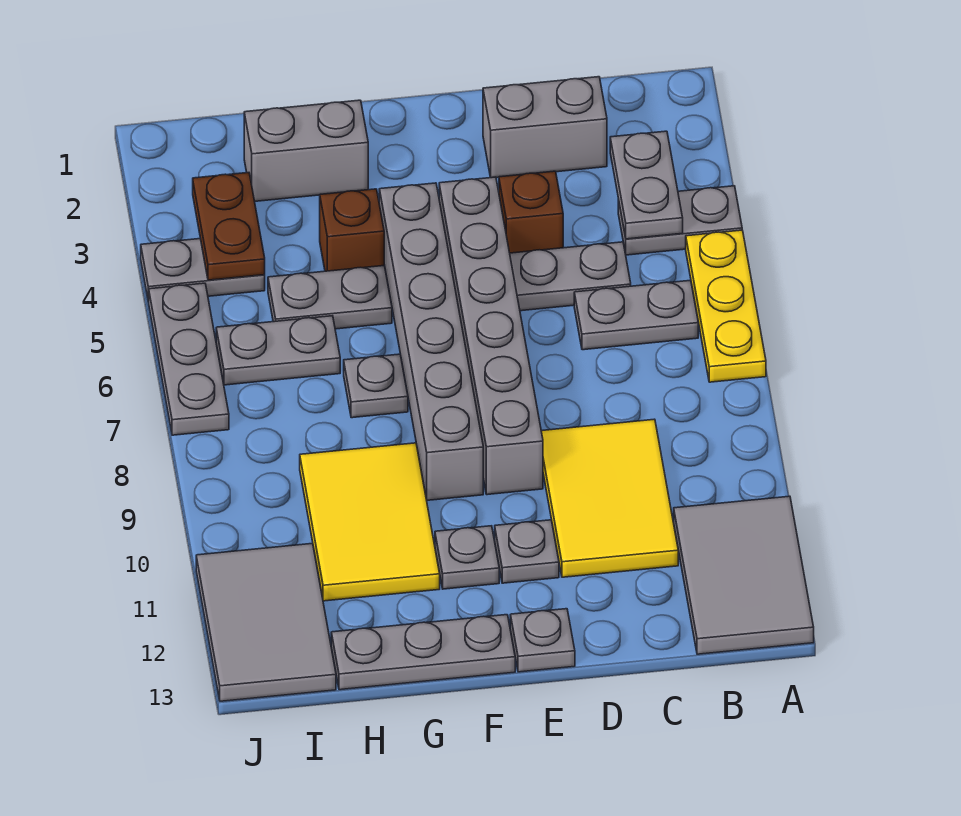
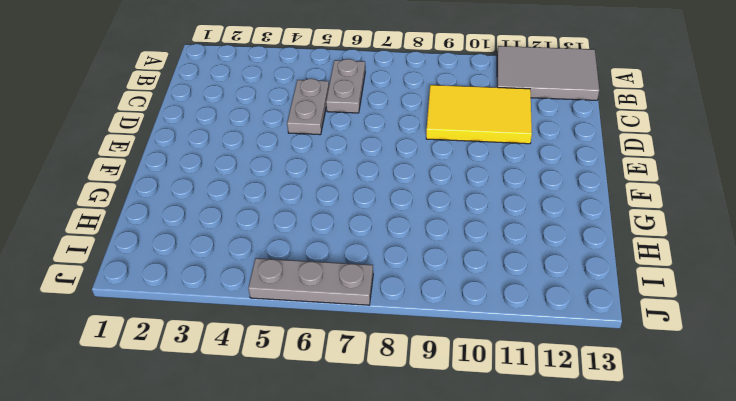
none -> grey plate A4:B4 level 1
none -> yellow plate A5:A7 level 1
none -> grey brick C2:D2 level 1

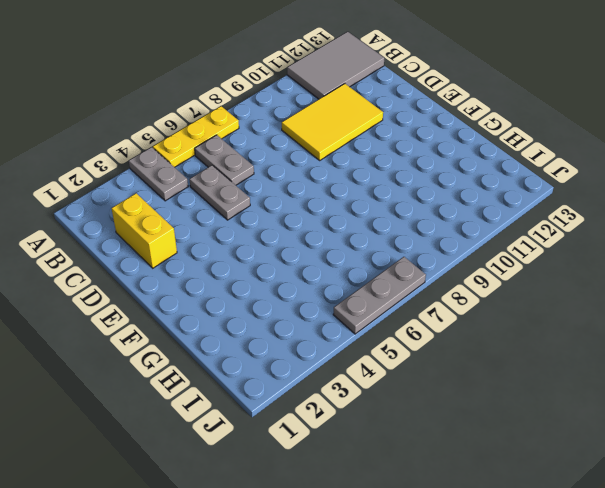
yellow brick C2:D2 level 1 -> grey brick C2:D2 level 1
none -> brown brick D4 level 1
none -> grey brick E4:E9 level 1
none -> grey plate E11 level 1

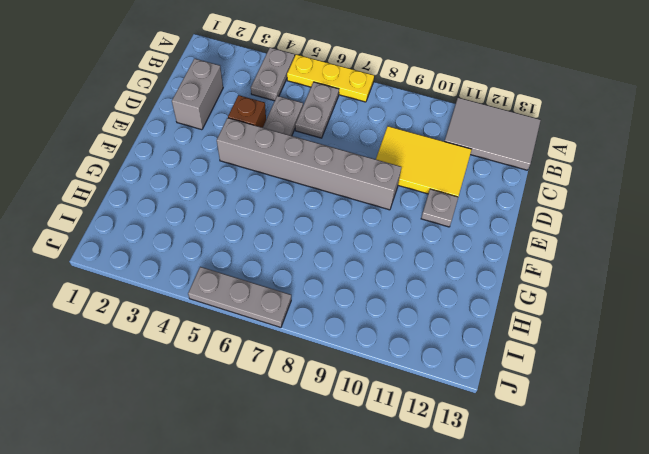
none -> grey plate E13 level 1
none -> grey brick F4:F9 level 1
none -> grey plate F11 level 1

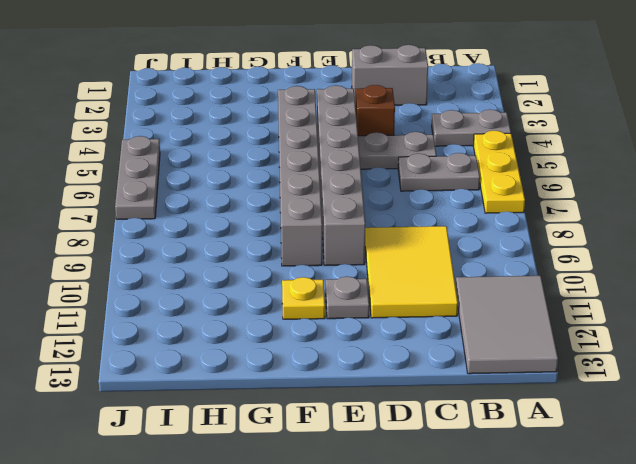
yellow plate F11 level 1 -> grey plate F11 level 1
none -> grey plate E13 level 1
none -> grey plate F13:H13 level 1
none -> grey brick G2:H2 level 1

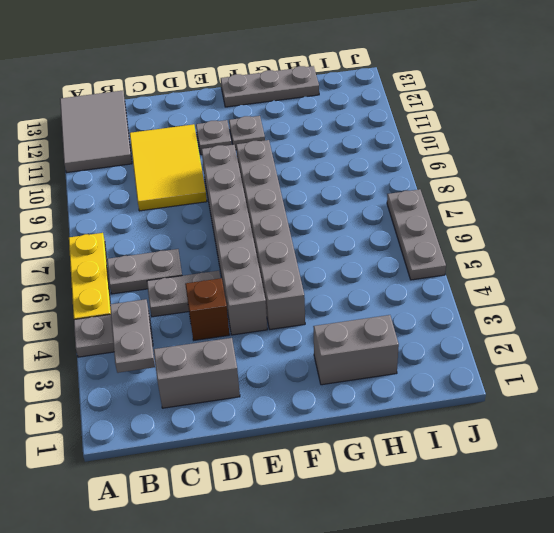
none -> grey plate E13 level 1
none -> brown brick G4 level 1
none -> grey plate G5:H5 level 1

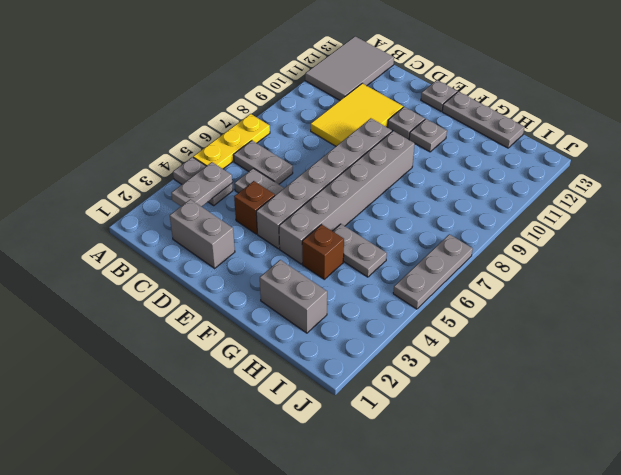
none -> grey plate G7 level 1
none -> yellow tile G9:H11 level 1
none -> grey plate H6:I6 level 1

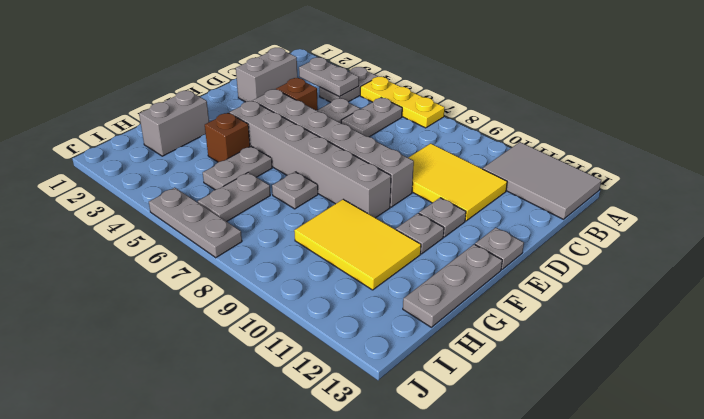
none -> grey plate I4:J4 level 1
none -> grey tile I11:J13 level 1
none -> brown plate I3:I4 level 2

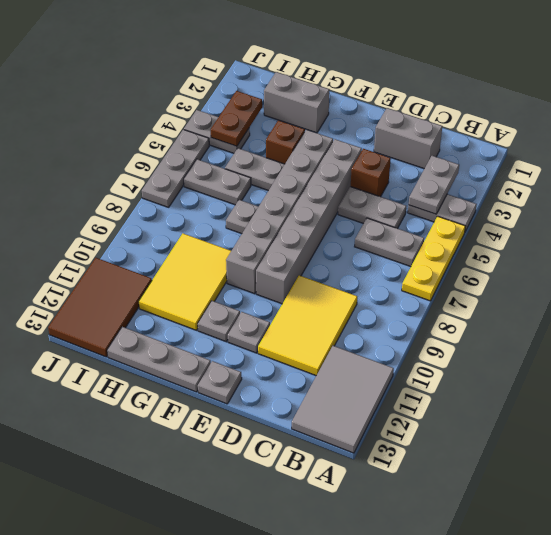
brown tile I11:J13 level 1 -> grey tile I11:J13 level 1

